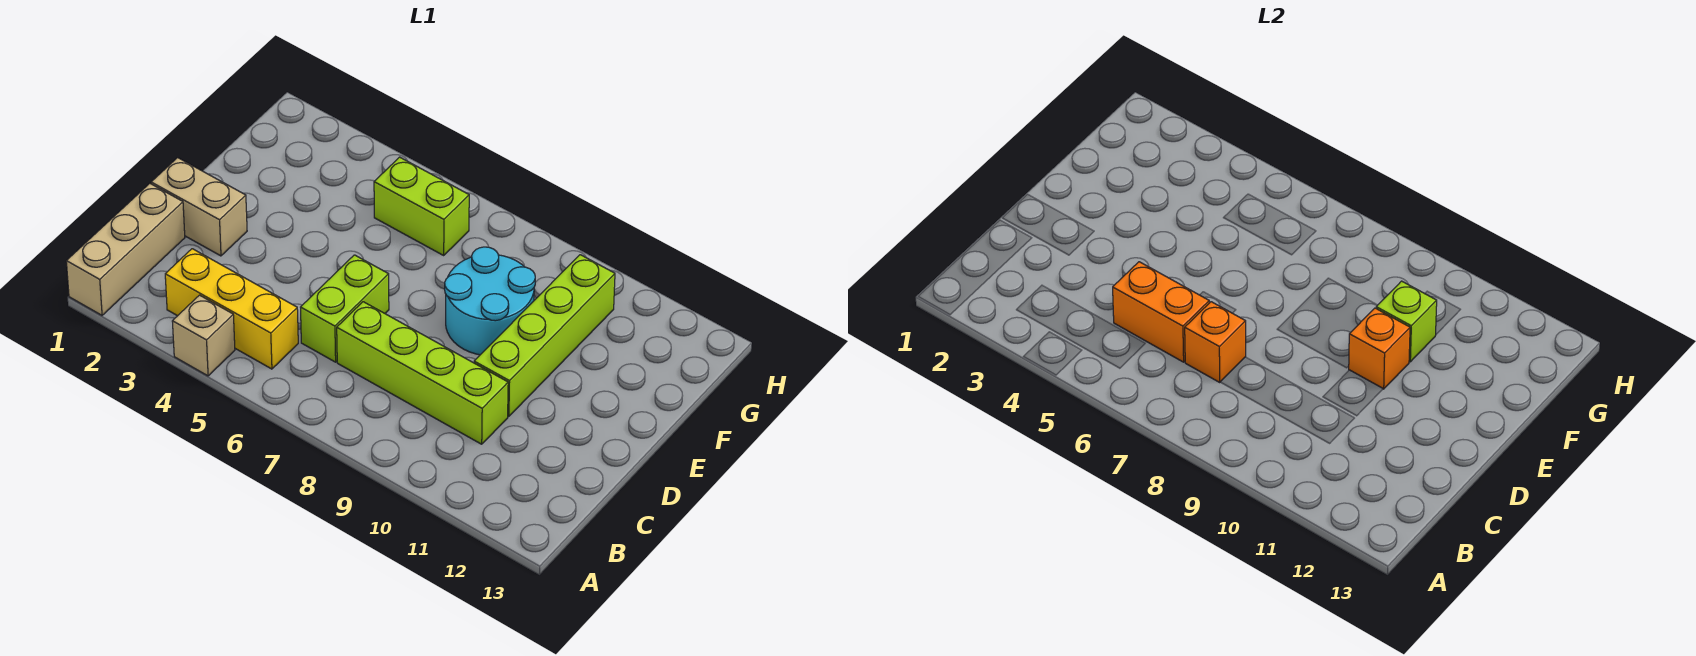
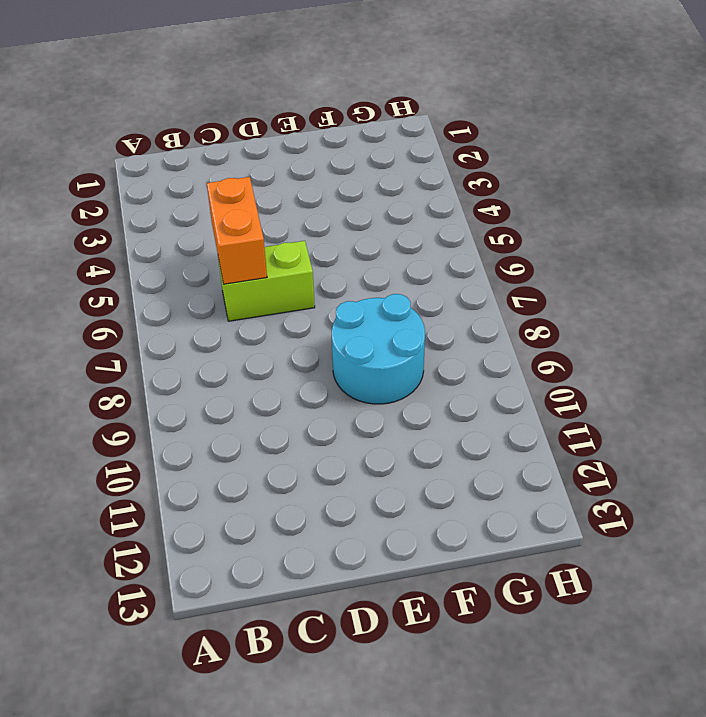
none -> tan brick A1:C1 level 1
none -> tan brick A4 level 1
none -> yellow brick B3:B5 level 1

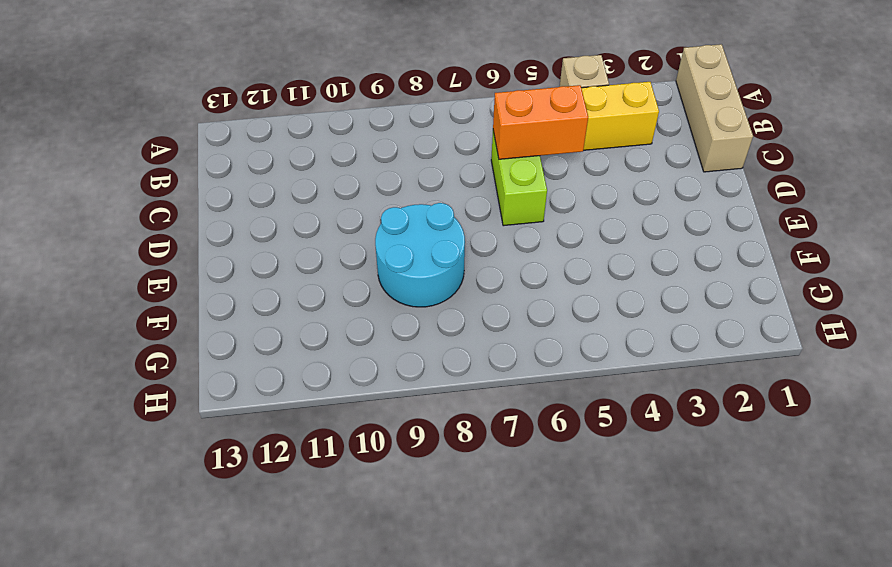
none -> lime brick C7:C10 level 1
none -> tan brick D1:D2 level 1
none -> lime brick D10:G10 level 1

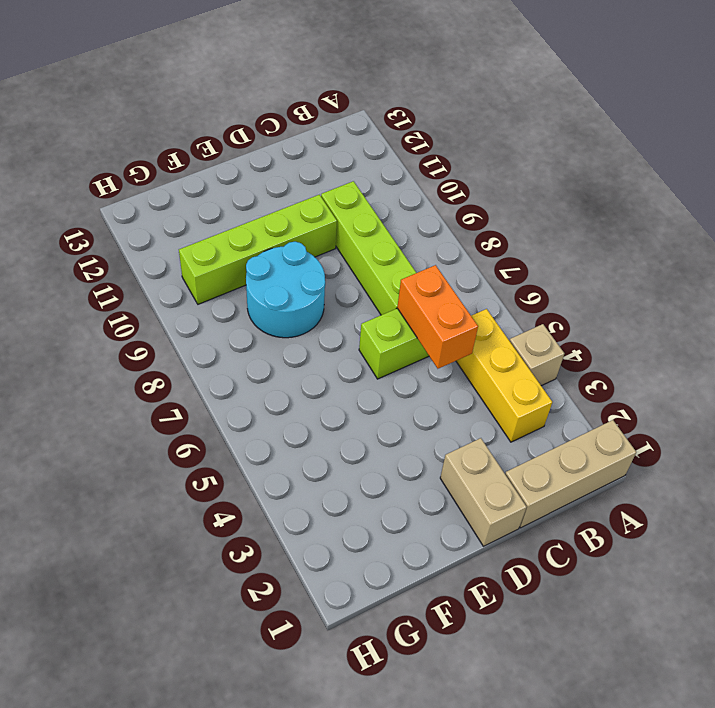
none -> lime brick G5:G6 level 1
none -> orange brick C7 level 2
none -> orange brick E10 level 2

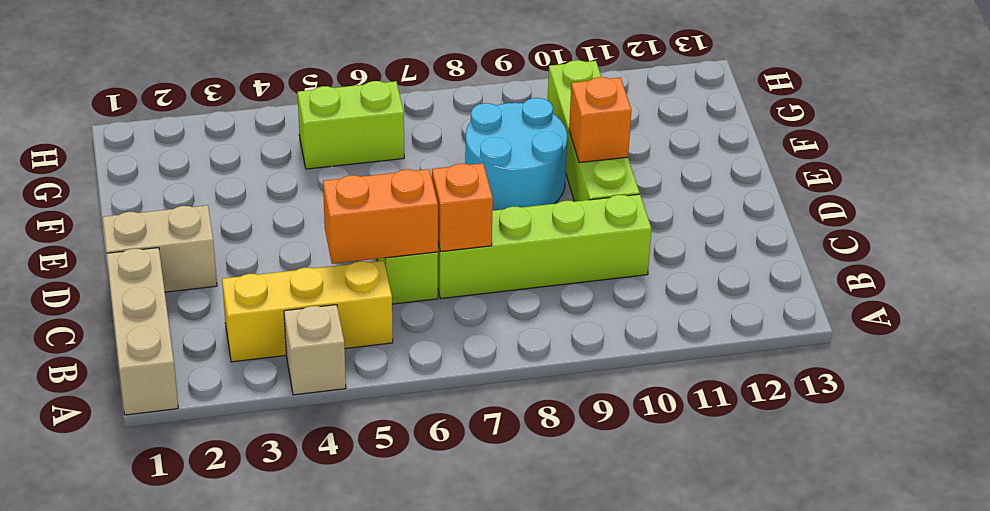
none -> lime brick F10 level 2

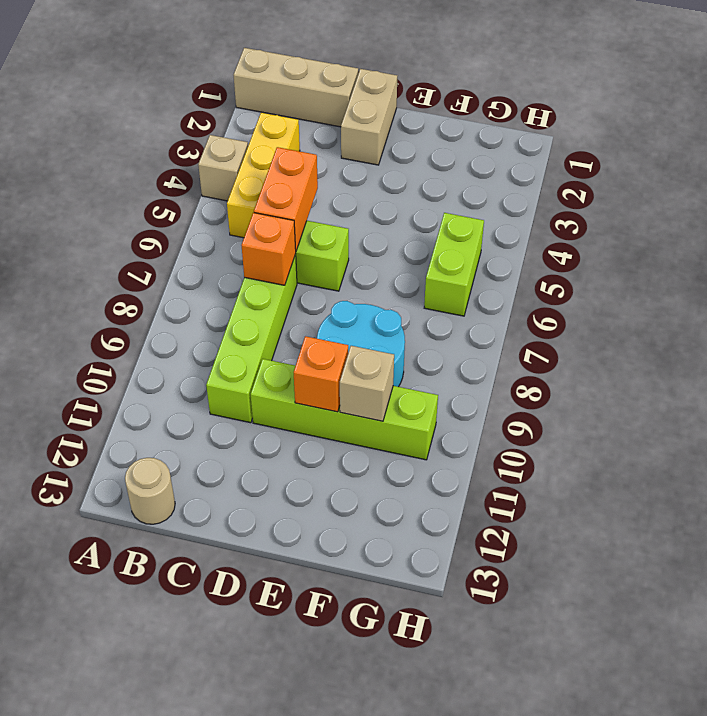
tan round brick B13 level 1 -> none
tan brick F10 level 2 -> lime brick F10 level 2

